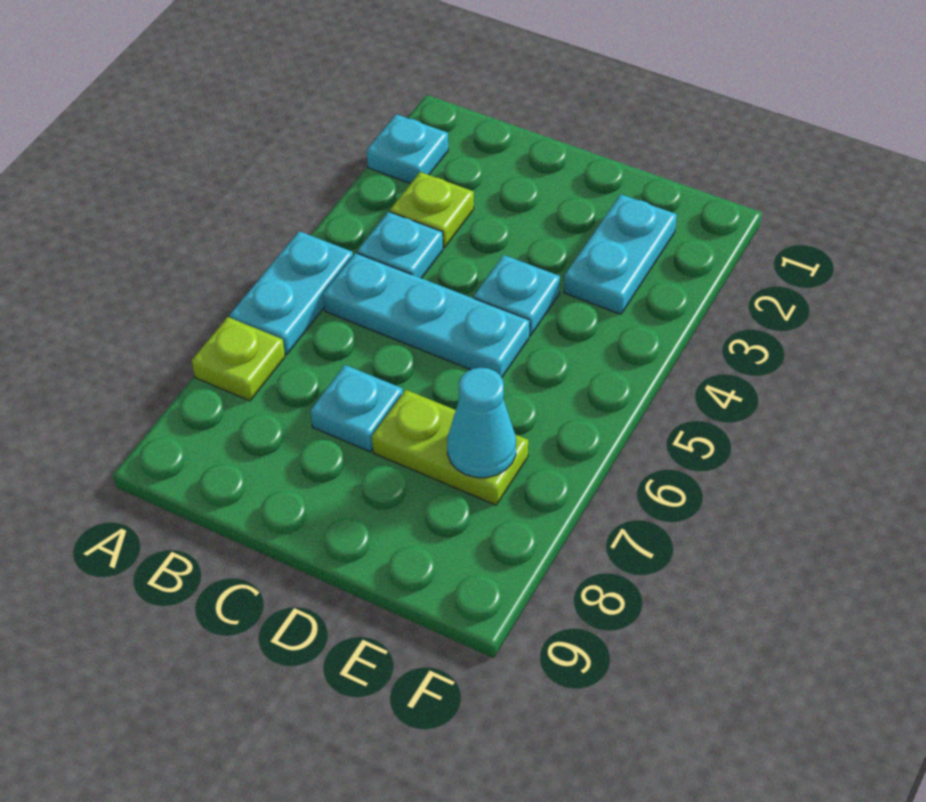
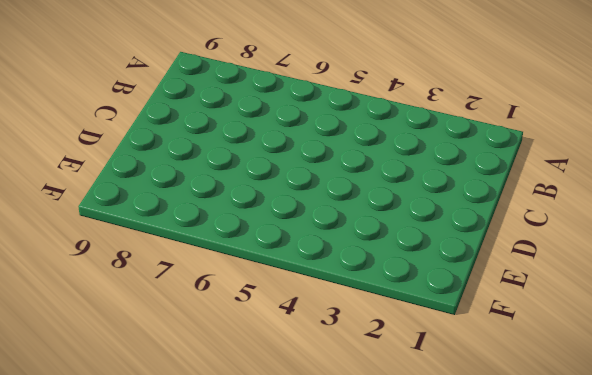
none -> cyan plate A2 level 1
none -> cyan plate A5:A6 level 1

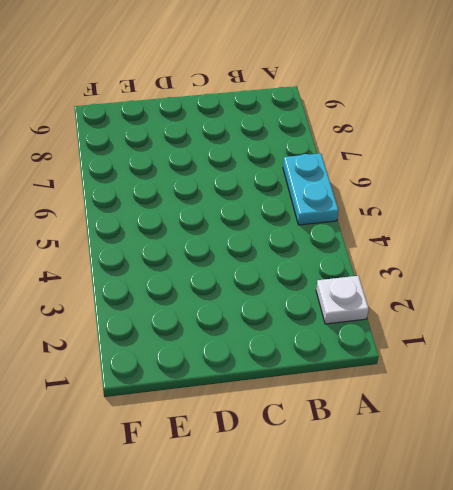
white plate A2 level 1 -> cyan plate A2 level 1
none -> lime plate A7 level 1
none -> lime plate B3 level 1

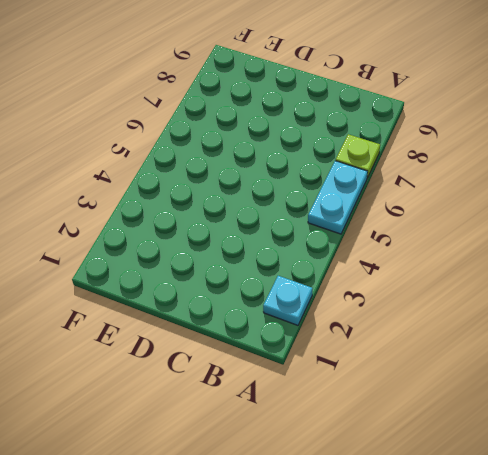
none -> lime plate B3 level 1
none -> cyan plate B4 level 1

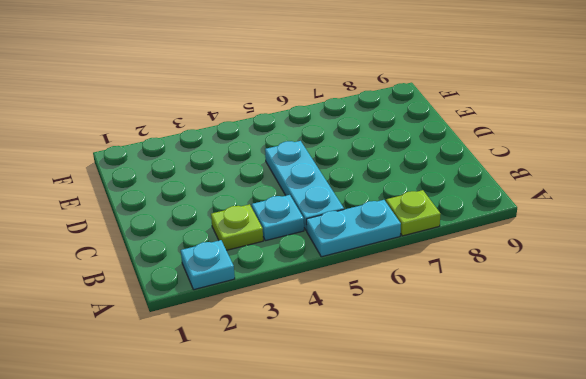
none -> cyan plate C7 level 1
none -> cyan plate D4 level 1

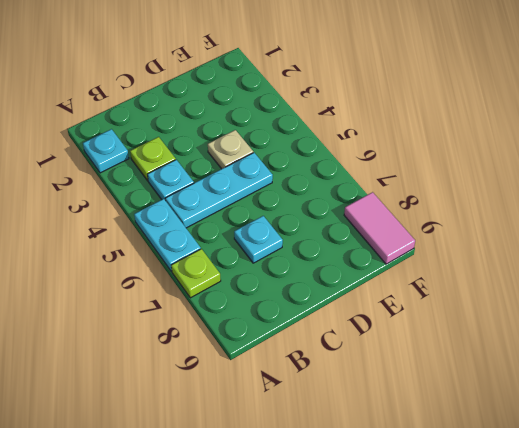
tan plate D4 level 1 -> cyan plate D4 level 1
pink tile F8:F9 level 1 -> none
none -> lime plate D7:E7 level 1
none -> cyan plate E2:E3 level 1

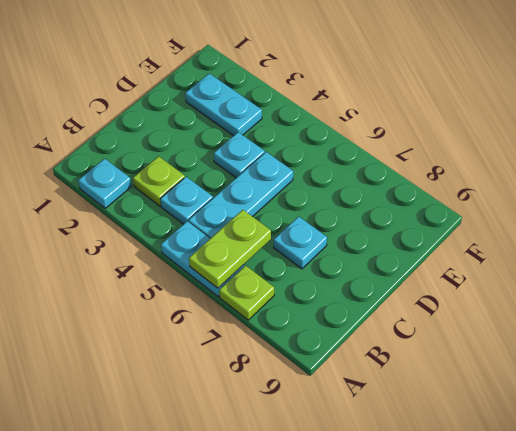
lime plate A6:B6 level 2 -> lime plate D7:E7 level 1
none -> cyan cone E7 level 2

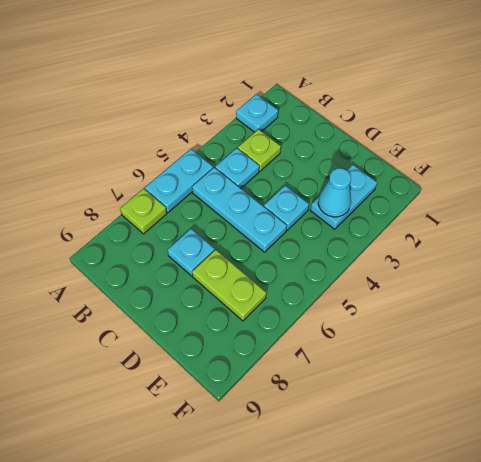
cyan cone E3 level 2 -> cyan cone E7 level 2

